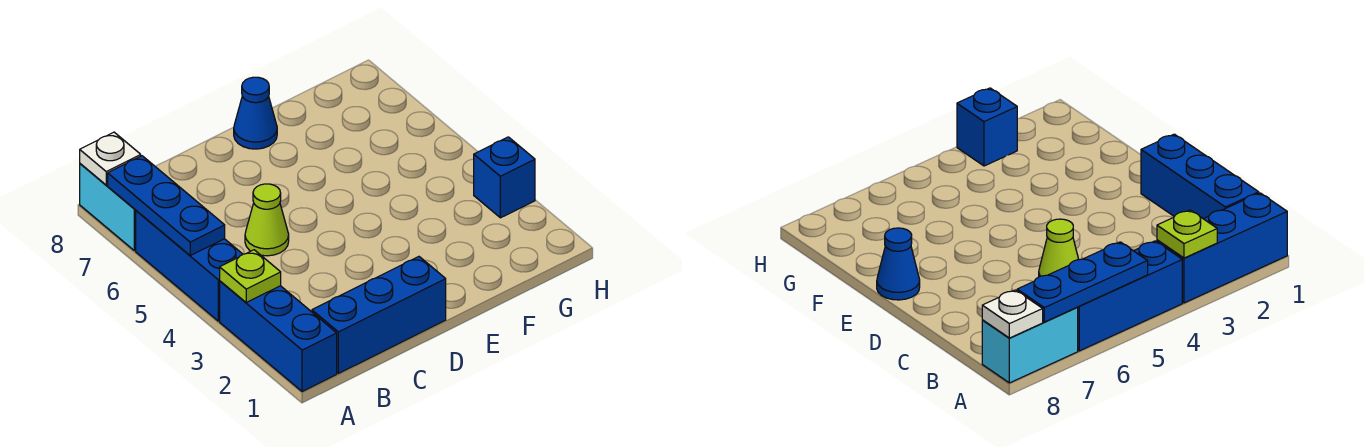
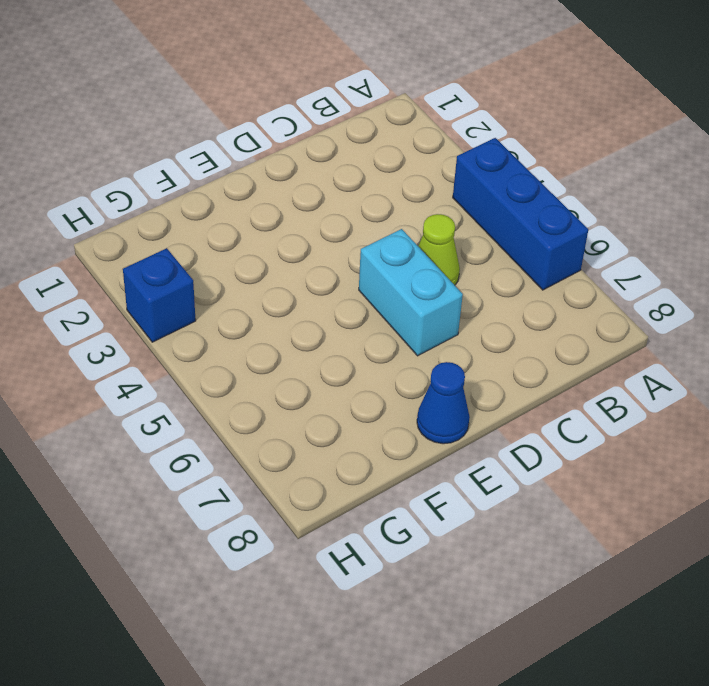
cyan brick D5:D6 level 1 -> cyan brick A7:A8 level 1
none -> blue brick A1:A3 level 1
none -> blue brick B1:D1 level 1

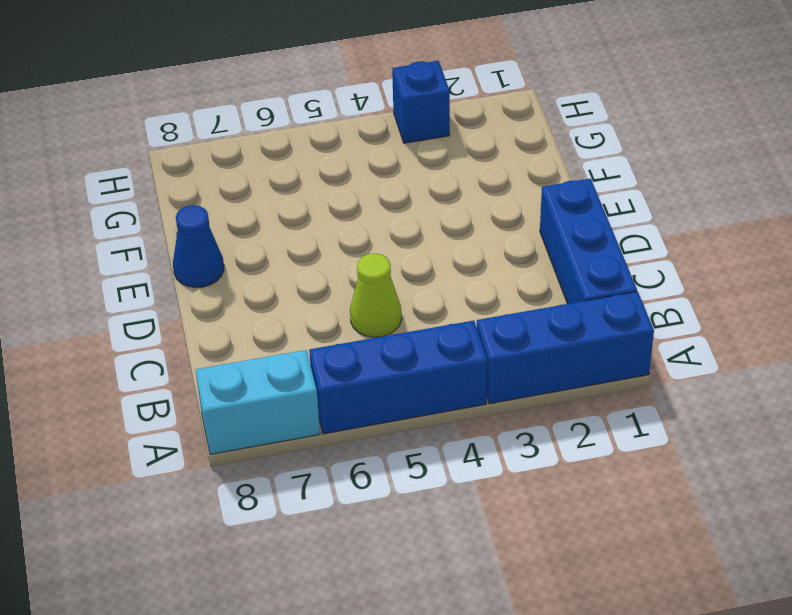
none -> lime plate A3 level 2
none -> blue plate A5:A7 level 2

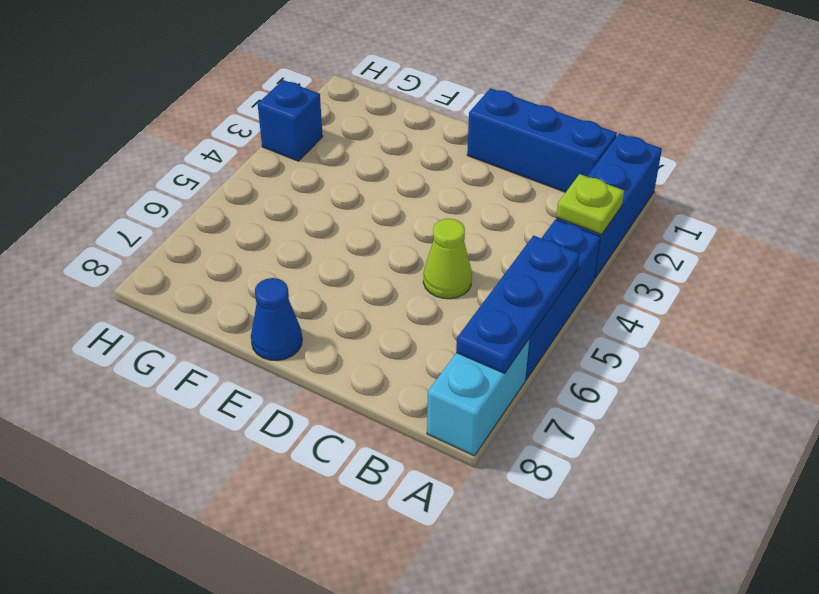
none -> white plate A8 level 2

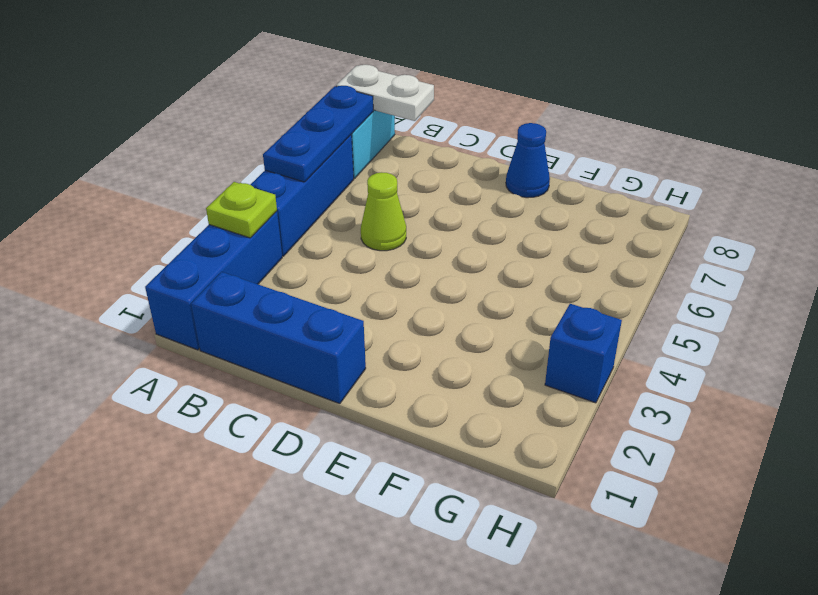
white plate A8:B8 level 2 -> white plate A8 level 2

